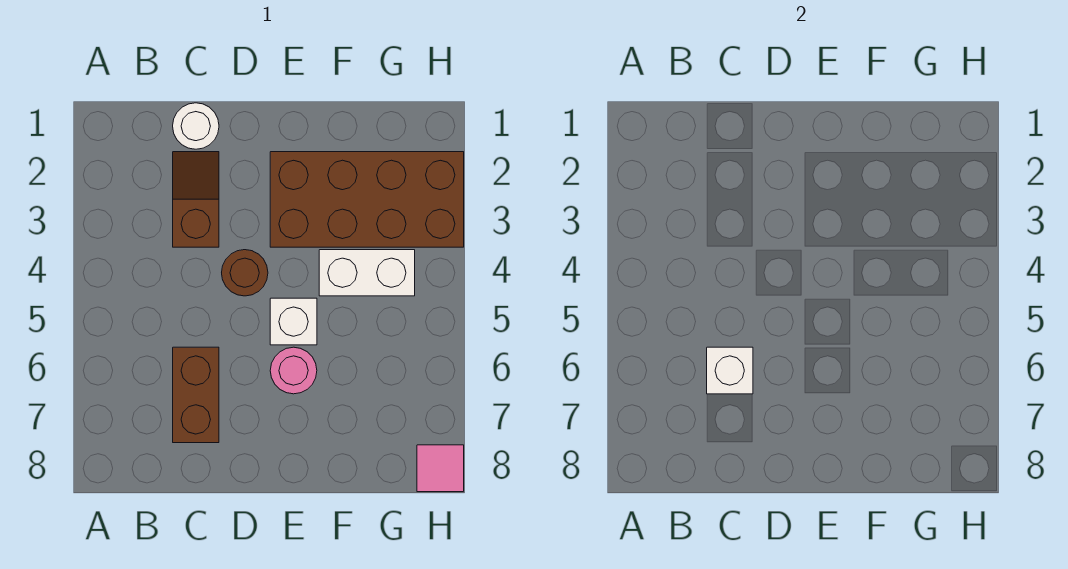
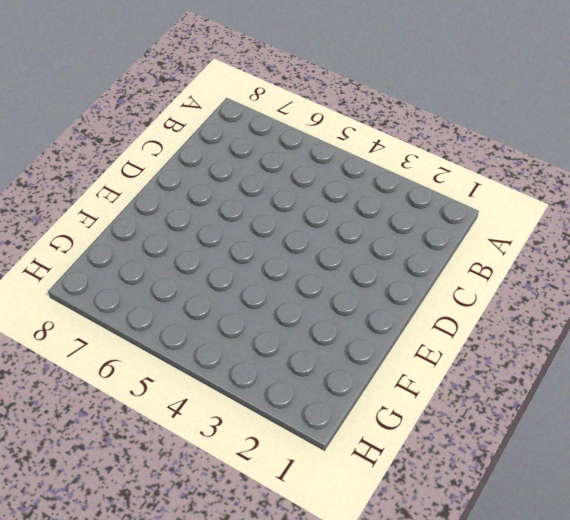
none -> white round brick C1 level 1
none -> brown slope C2:C3 level 1 top 3

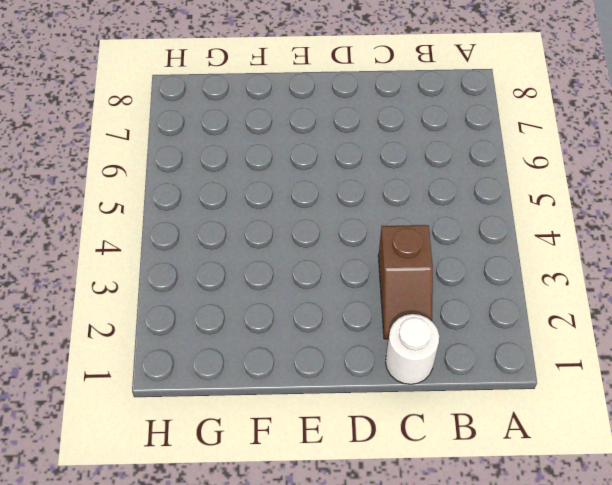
none -> brown brick C6:C7 level 1
none -> brown round brick D4 level 1

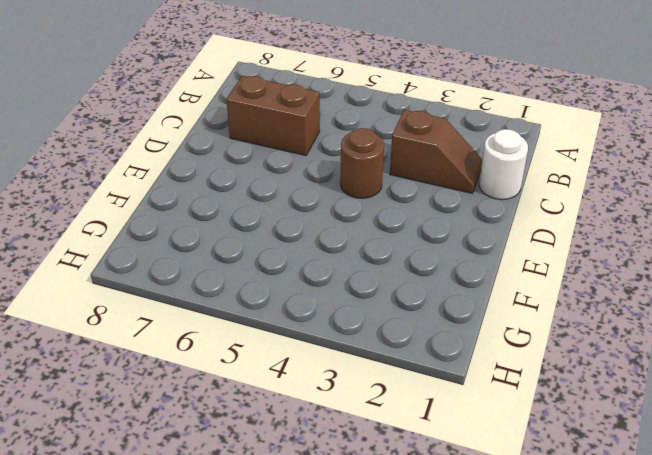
none -> brown brick E2:H3 level 1
none -> white brick E5 level 1

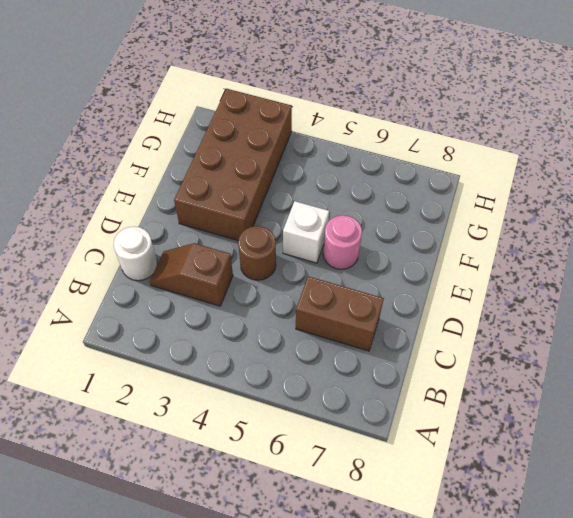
none -> white brick F4:G4 level 1
none -> pink tile H8 level 1

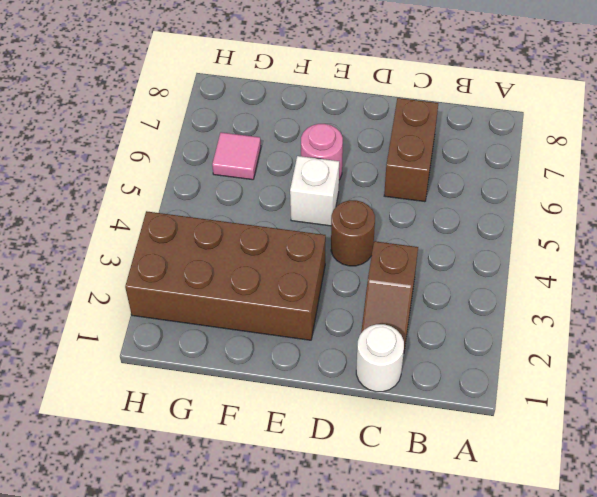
pink tile G6 level 1 -> pink tile H8 level 1
none -> white brick F4:G4 level 1
none -> white brick C6 level 2

